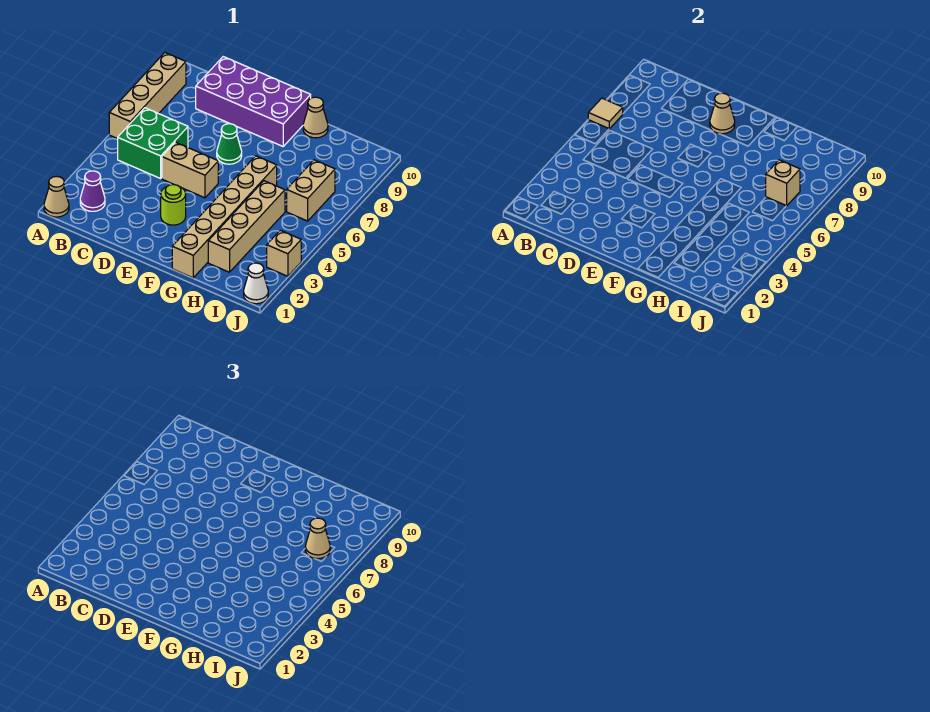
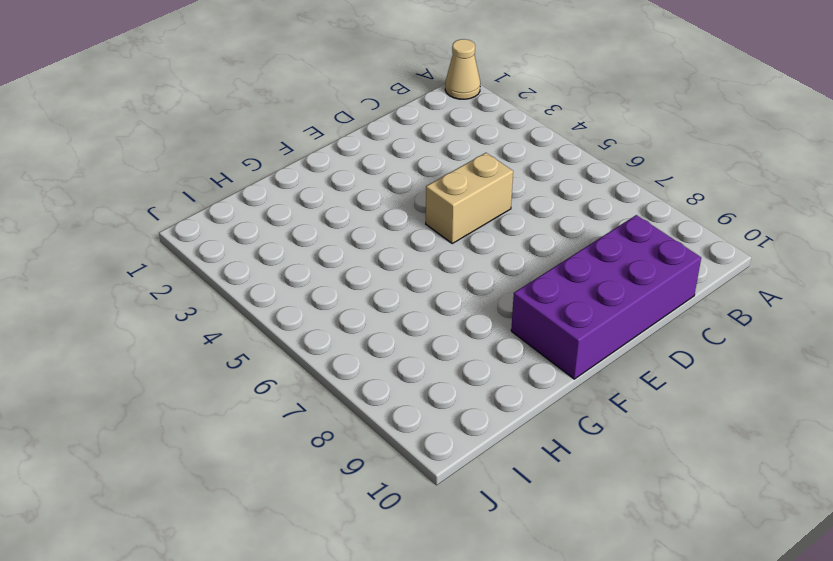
none -> tan brick A6:A9 level 1
none -> purple cone B2 level 1
none -> green brick B5:C6 level 1

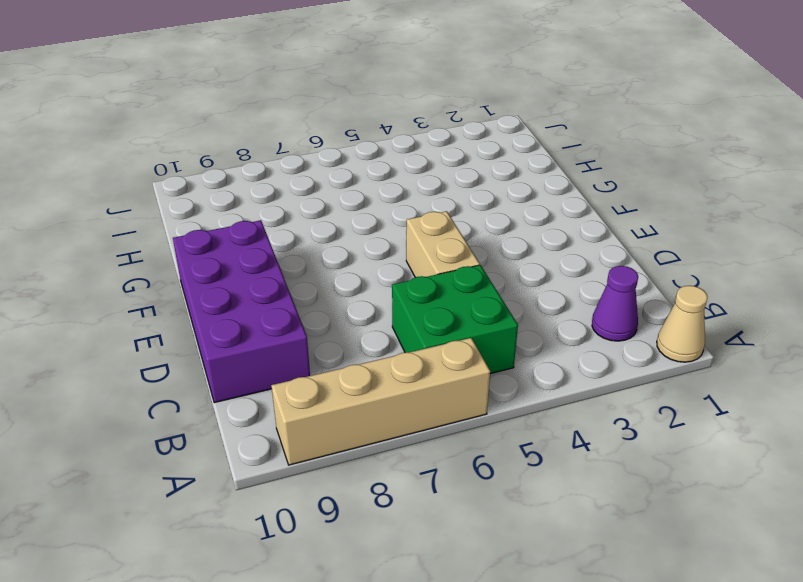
none -> lime round brick E3 level 1
none -> green cone E7 level 1
none -> tan brick G1:G6 level 1

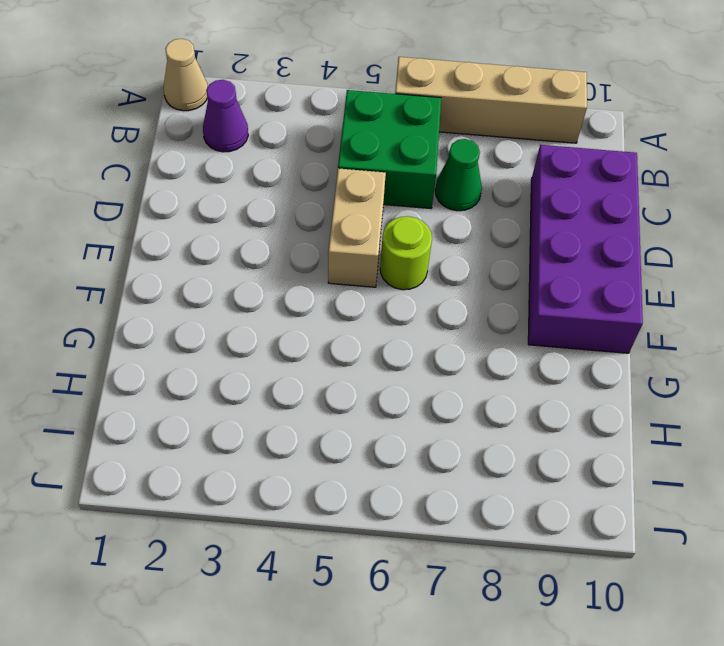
green cone C7 level 1 -> green cone E7 level 1
lime round brick E6 level 1 -> lime round brick E3 level 1
none -> tan brick G1:G6 level 1
none -> tan cone G10 level 1
none -> tan brick H2:H5 level 1

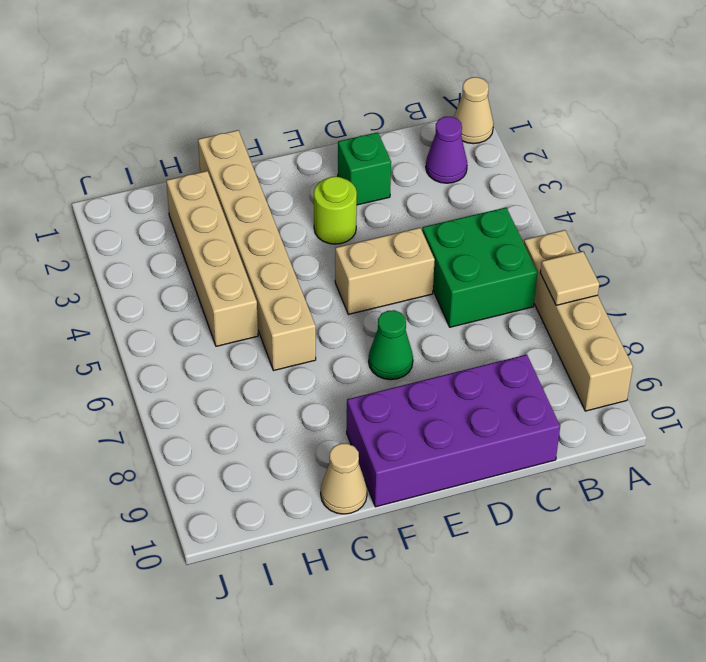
green brick D2 level 1 -> none
none -> tan brick I6:I7 level 1
none -> white cone J1 level 1
none -> tan brick J3 level 1

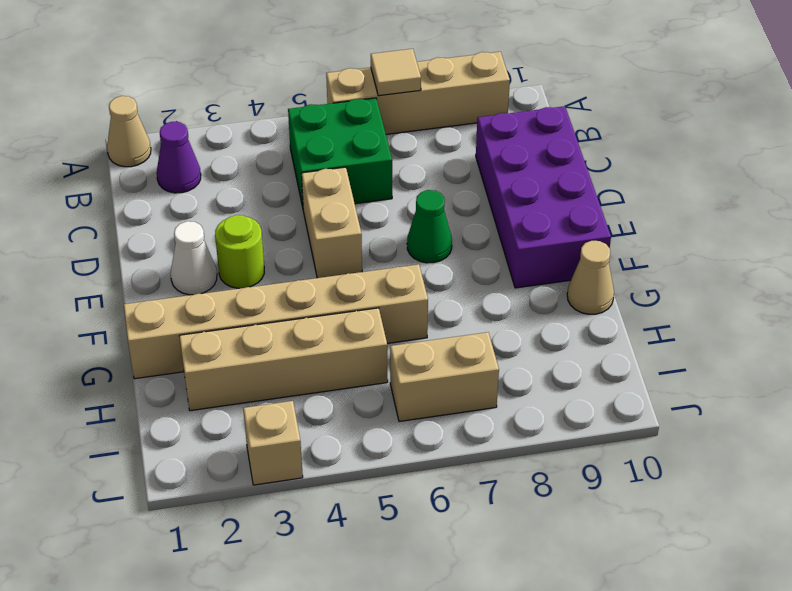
white cone E2 level 1 -> white cone J1 level 1
none -> tan cone E9 level 2
none -> tan brick I7 level 2
none -> tan cone I7 level 3

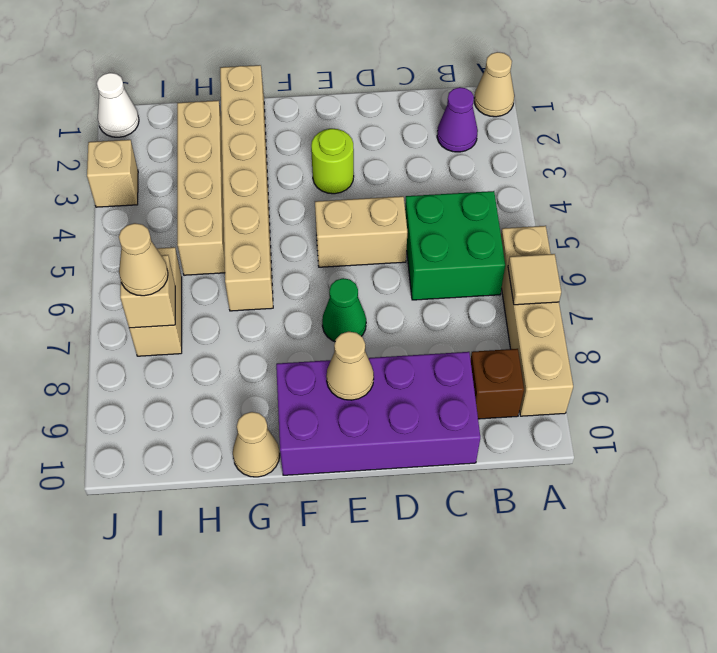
brown brick B9 level 1 -> none

